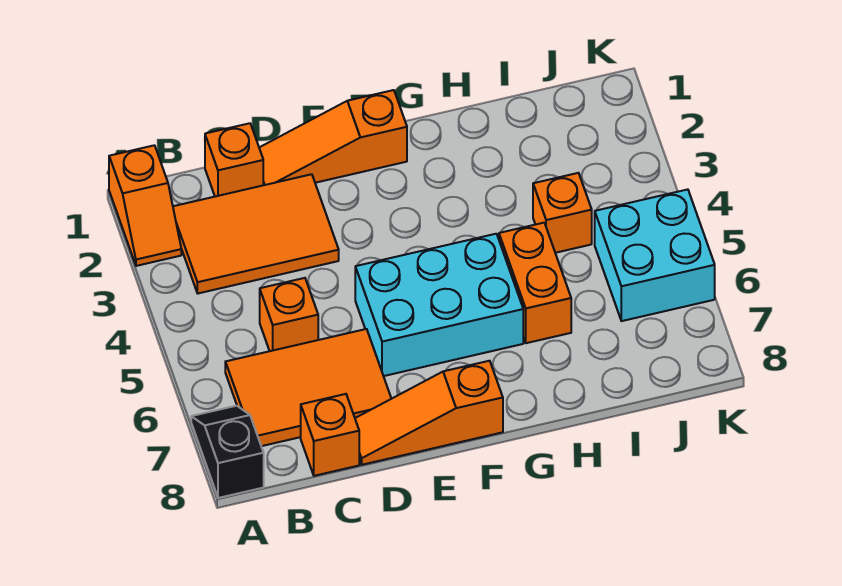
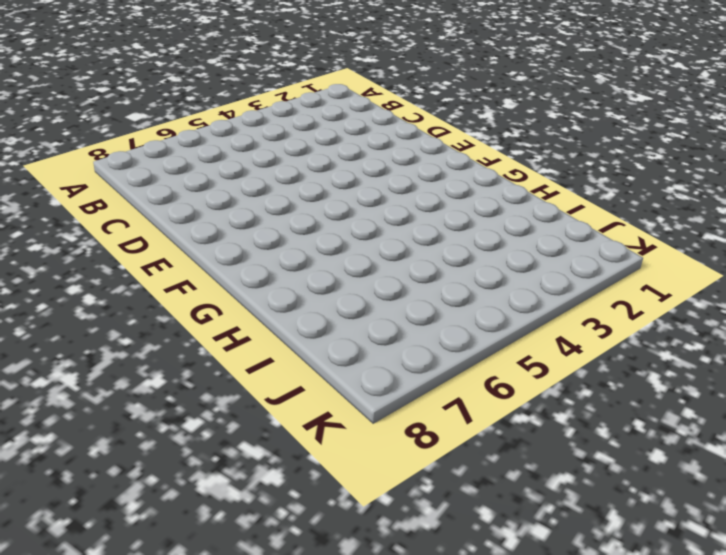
none -> orange slope A1:A2 level 1 top 1
none -> black slope A7:A8 level 1 top 8
none -> orange tile B2:D3 level 1

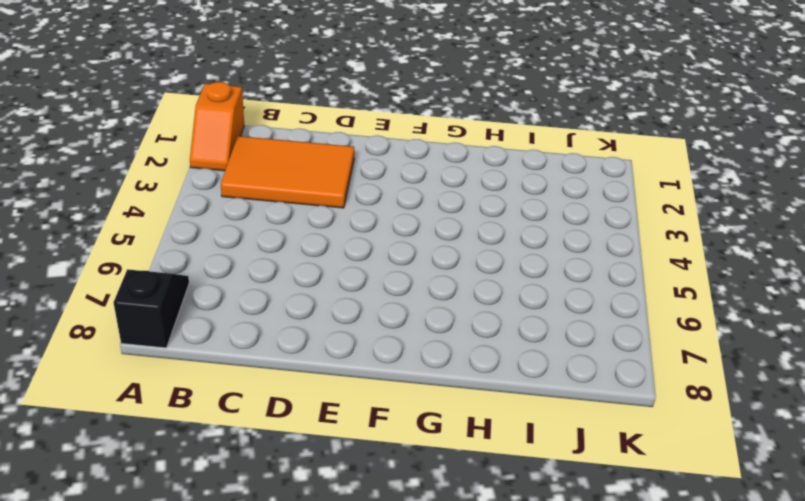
none -> orange tile B6:D7 level 1
none -> orange brick C1 level 1
none -> orange brick C5 level 1

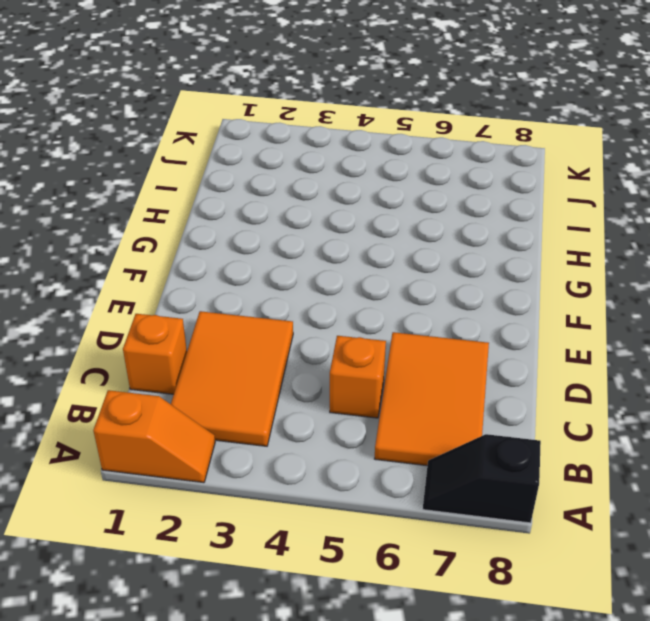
none -> orange brick C8 level 1
none -> orange slope D1:F1 level 1 top F
none -> orange slope D8:F8 level 1 top F

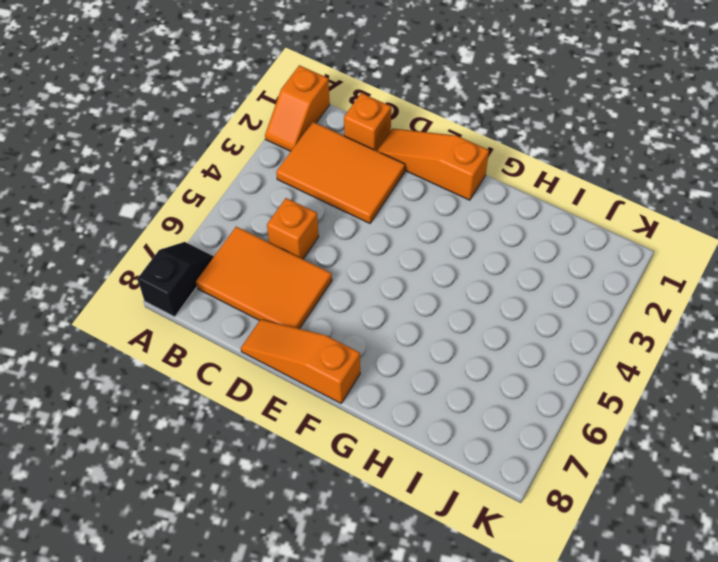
none -> orange brick C8 level 1
none -> cyan brick E5:G6 level 1
none -> orange brick H5:H6 level 1

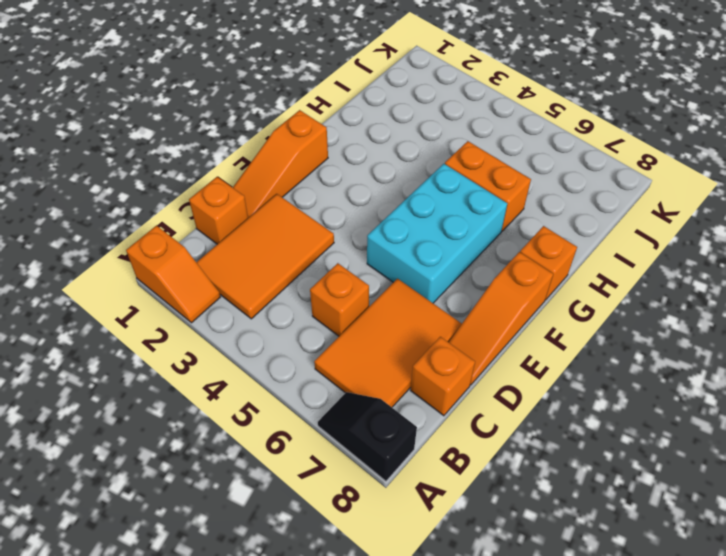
orange brick G8 level 1 -> orange brick I4 level 1
none -> cyan brick J5:K6 level 1

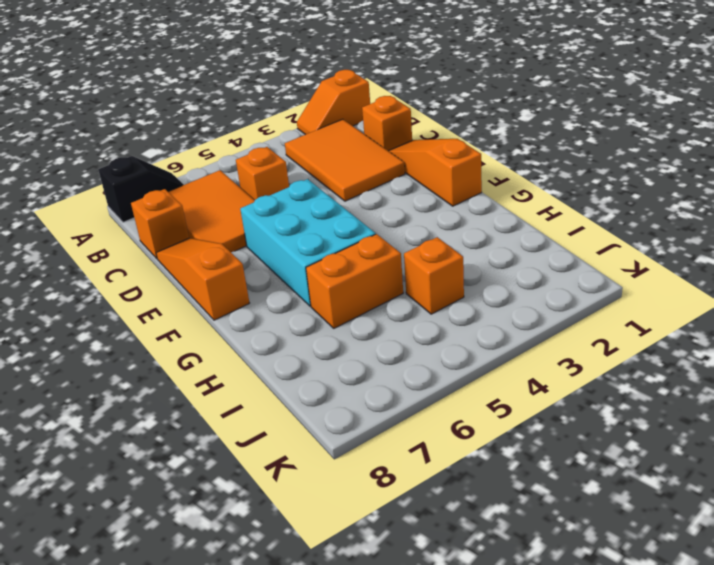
none -> cyan brick J5:K6 level 1

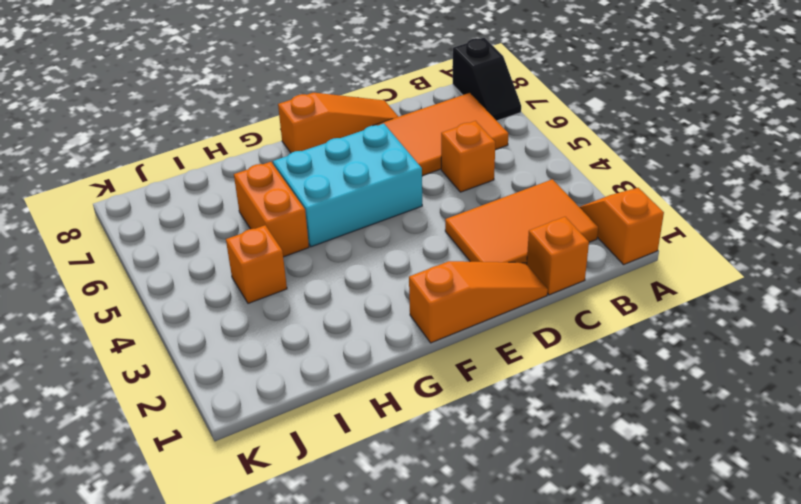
none -> orange brick C8 level 1
none -> cyan brick J5:K6 level 1

